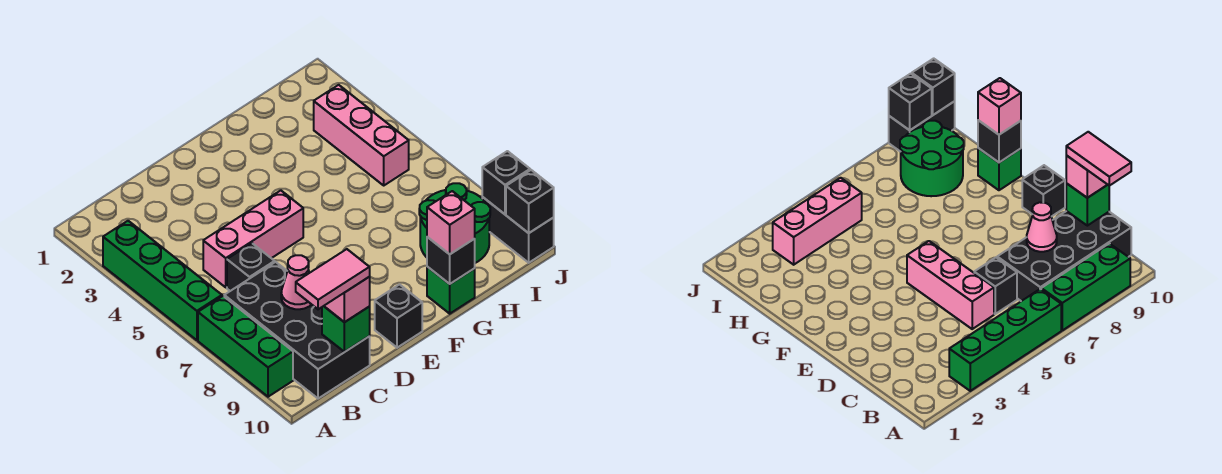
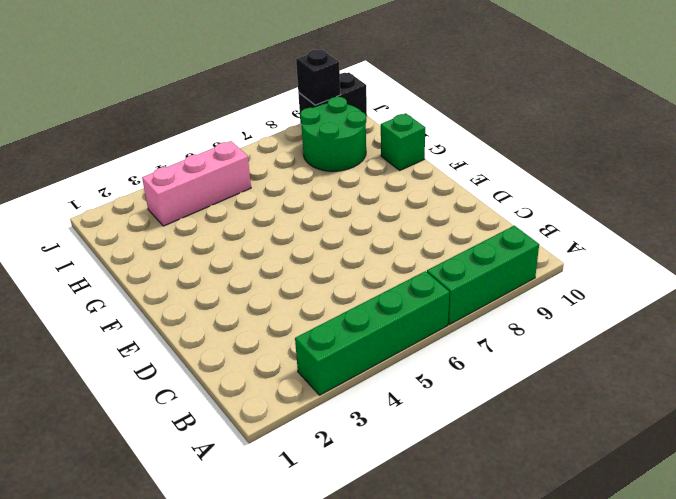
none -> black brick B7:C10 level 1
none -> pink brick C5:E5 level 1
none -> black brick C6 level 1

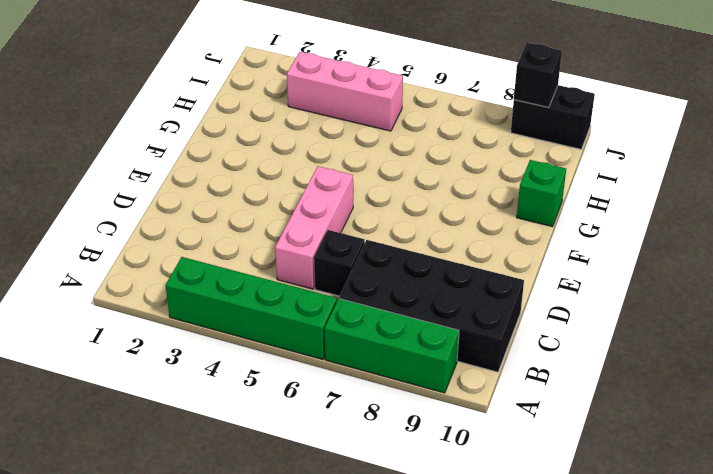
none -> black brick E10 level 1
none -> green round brick H8:I9 level 1
none -> pink cone C8 level 2

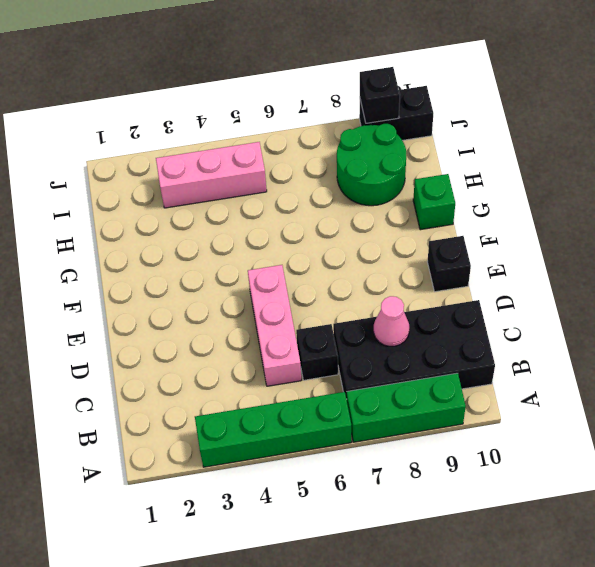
none -> green brick C10 level 2
none -> black brick G10 level 2
none -> black brick J10 level 2

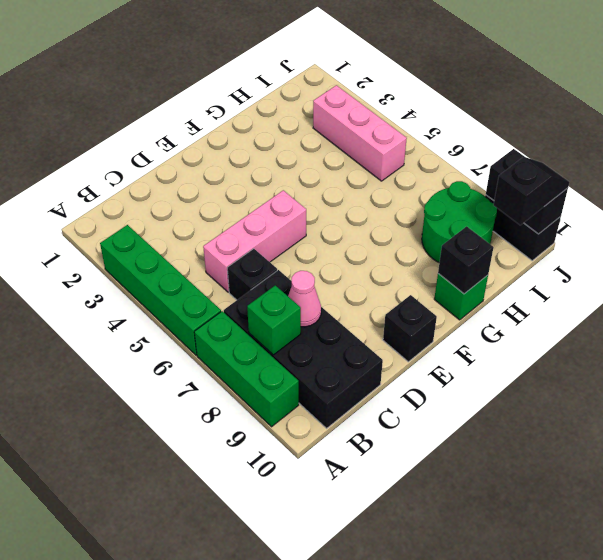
green brick B8 level 2 -> green brick C10 level 2
black slope I10:J10 level 3 top I -> none
none -> pink brick C10 level 3
none -> pink brick G10 level 3
none -> pink tile B10:C10 level 4

